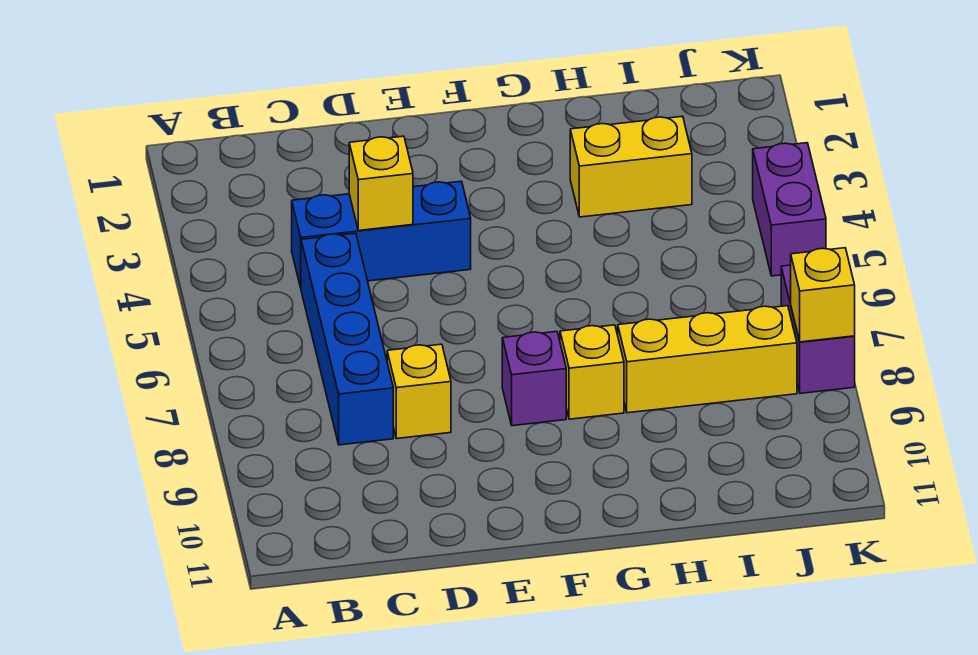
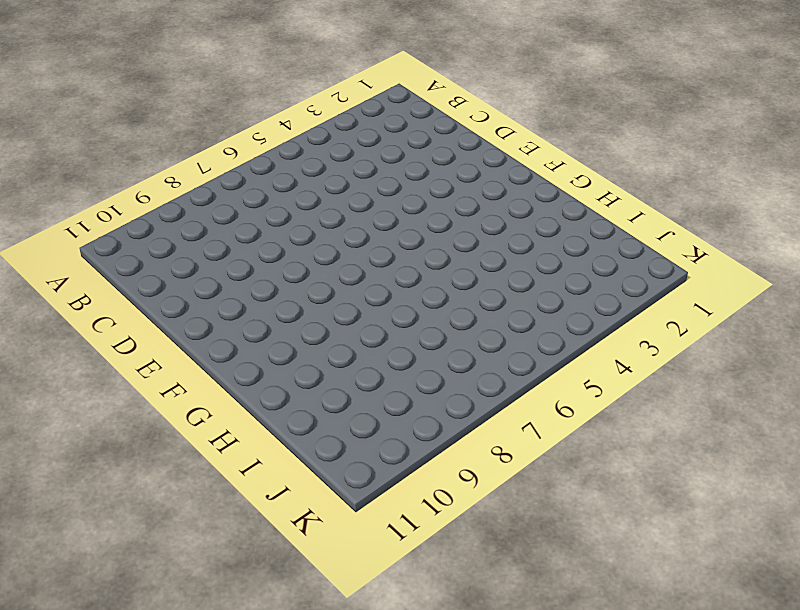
none -> blue brick C4:E4 level 1
none -> blue brick C5:C8 level 1

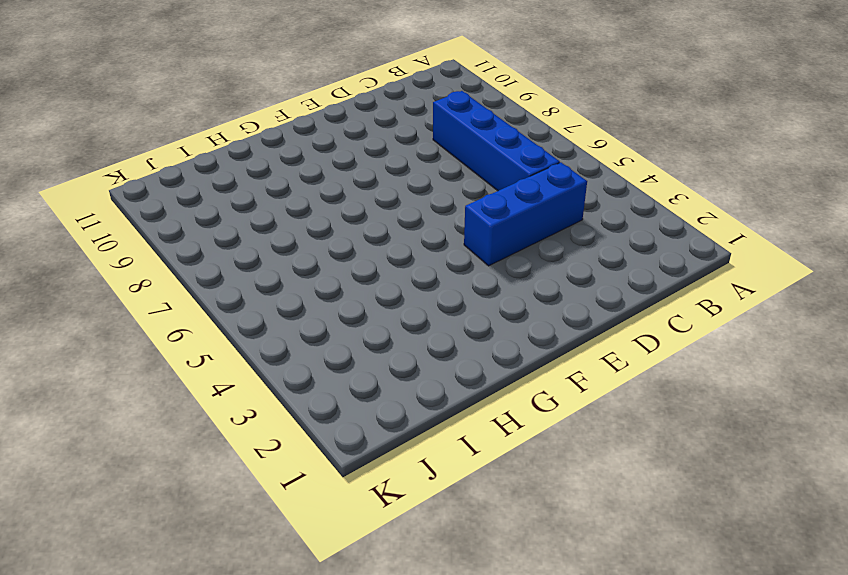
none -> yellow brick D8 level 1
none -> purple brick F8 level 1

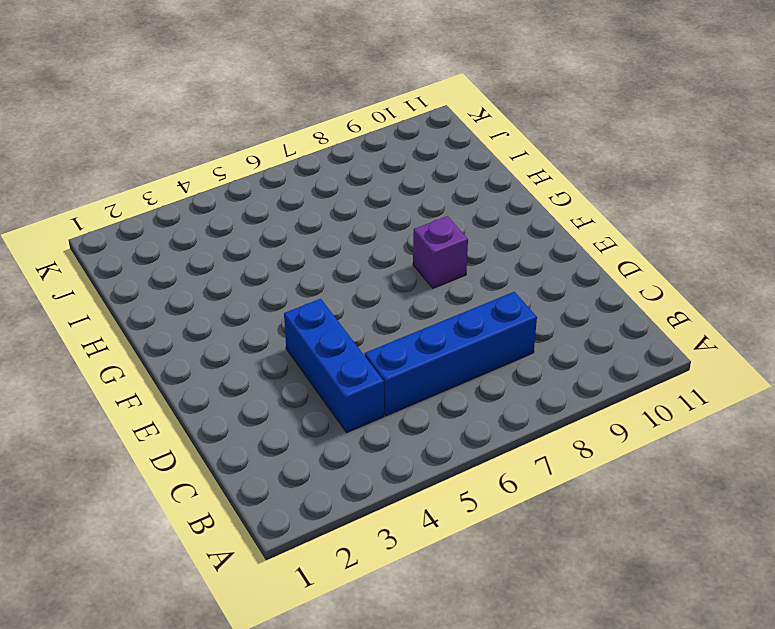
none -> yellow brick D8 level 1
none -> yellow brick G8 level 1

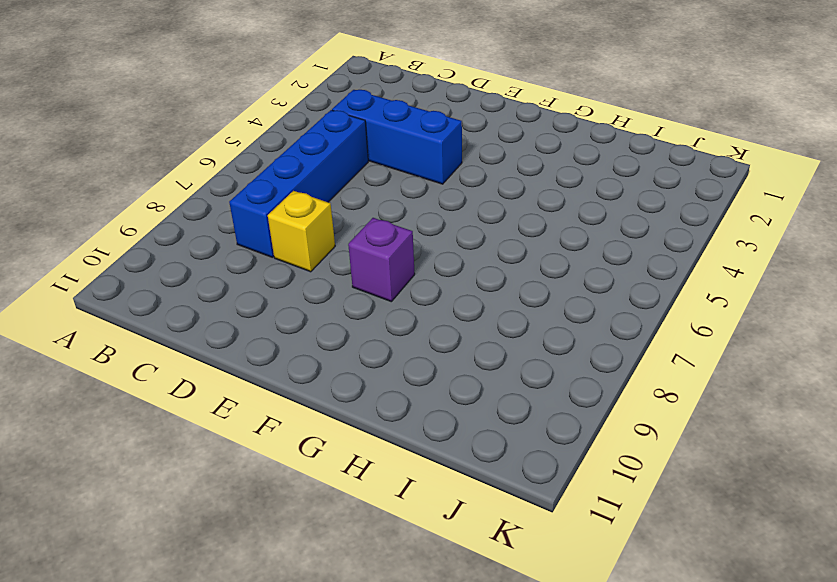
none -> yellow brick G8 level 1
none -> yellow brick H3:I3 level 1

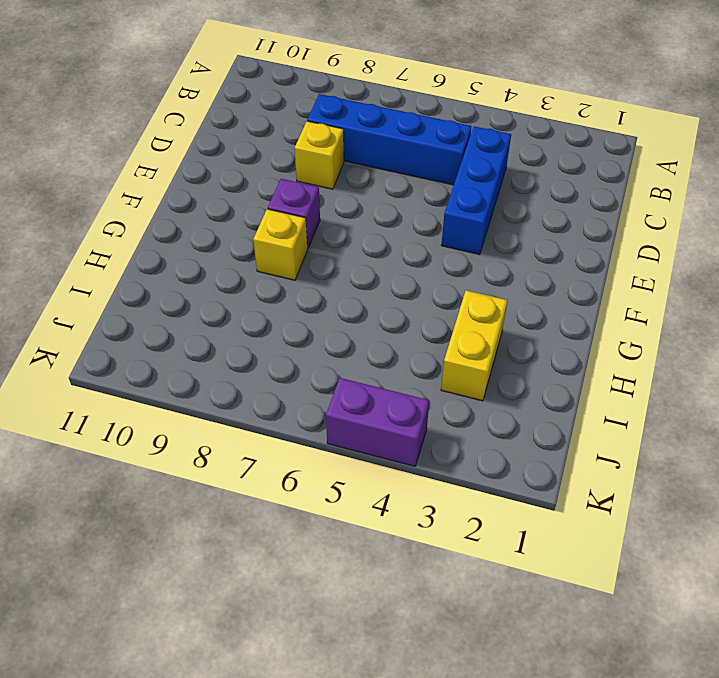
none -> yellow brick H8:J8 level 1
none -> purple brick K7:K8 level 1

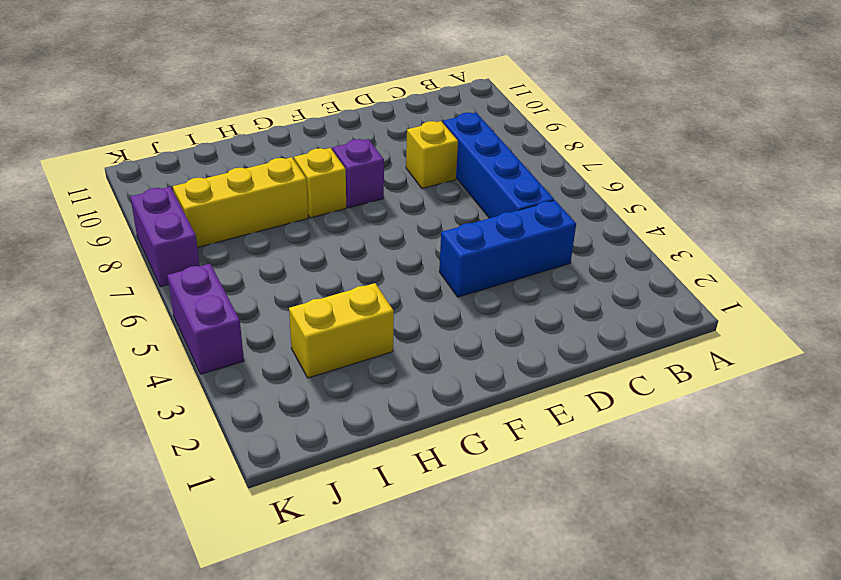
none -> yellow brick D4 level 2
none -> yellow brick K8 level 2

